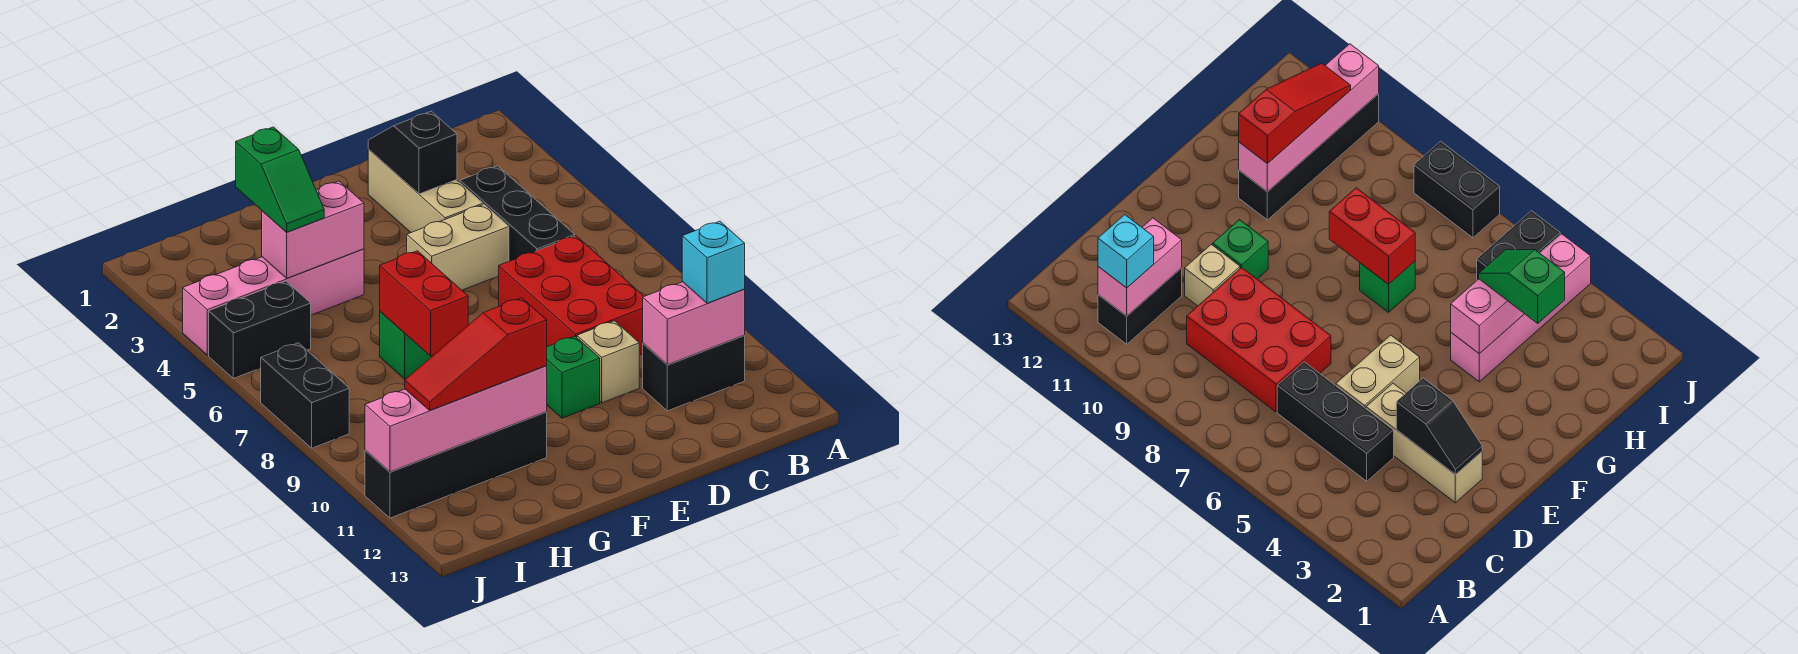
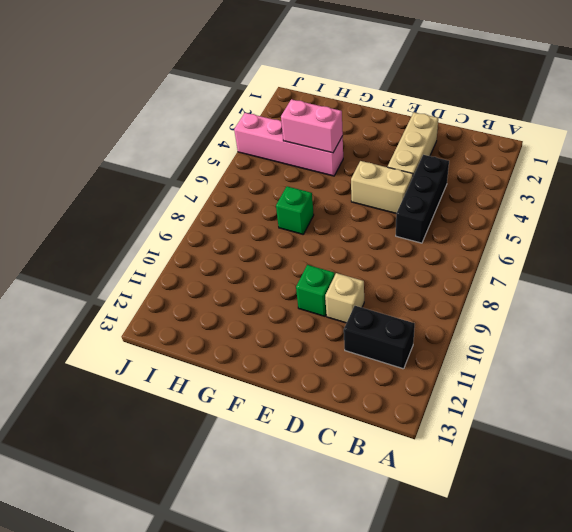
none -> red brick C7:D9 level 1
none -> black brick G11:J11 level 1
none -> black brick I5:J5 level 1

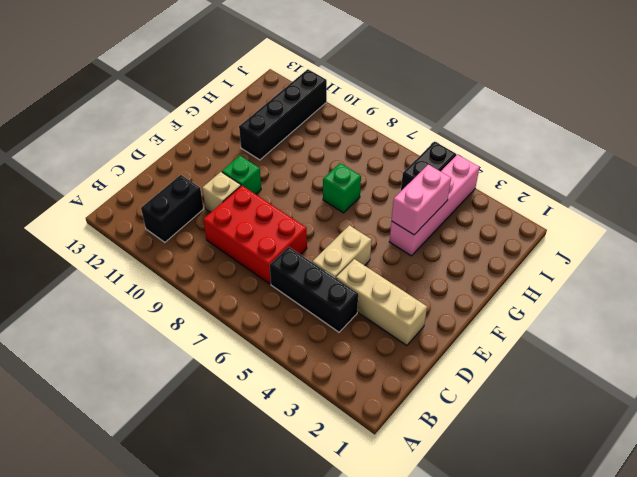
none -> black brick J7:J8 level 1
none -> pink brick B11:C11 level 2
none -> black slope D2:D3 level 2 top 3

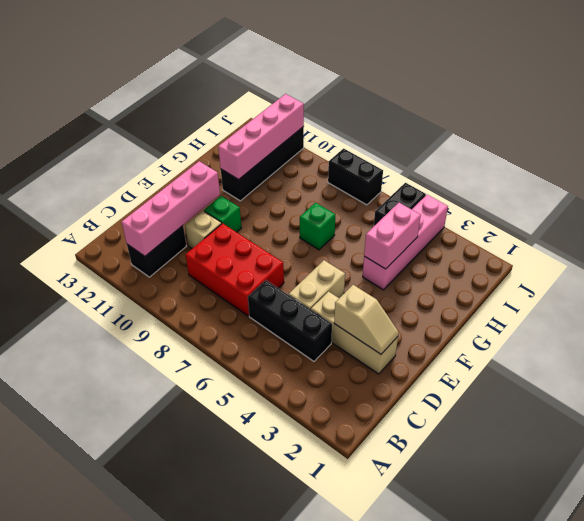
pink brick B11:E11 level 2 -> pink brick B11:C11 level 2
tan slope D2:D3 level 2 top 3 -> black slope D2:D3 level 2 top 3
none -> red brick G7:G8 level 2
none -> cyan brick B11 level 3
none -> red slope G11:I11 level 3 top G

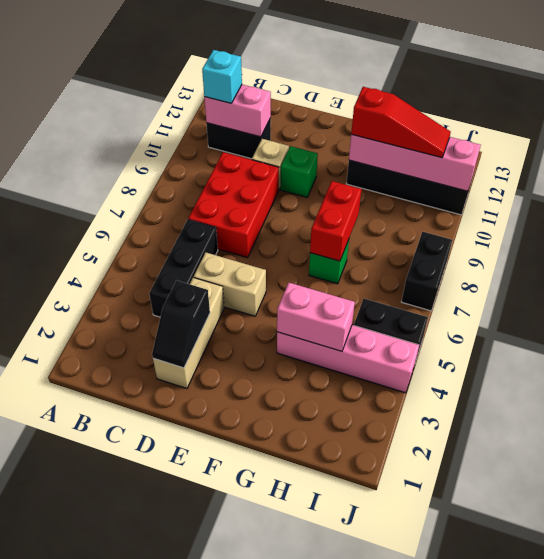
none -> green slope H3:H4 level 3 top 3

